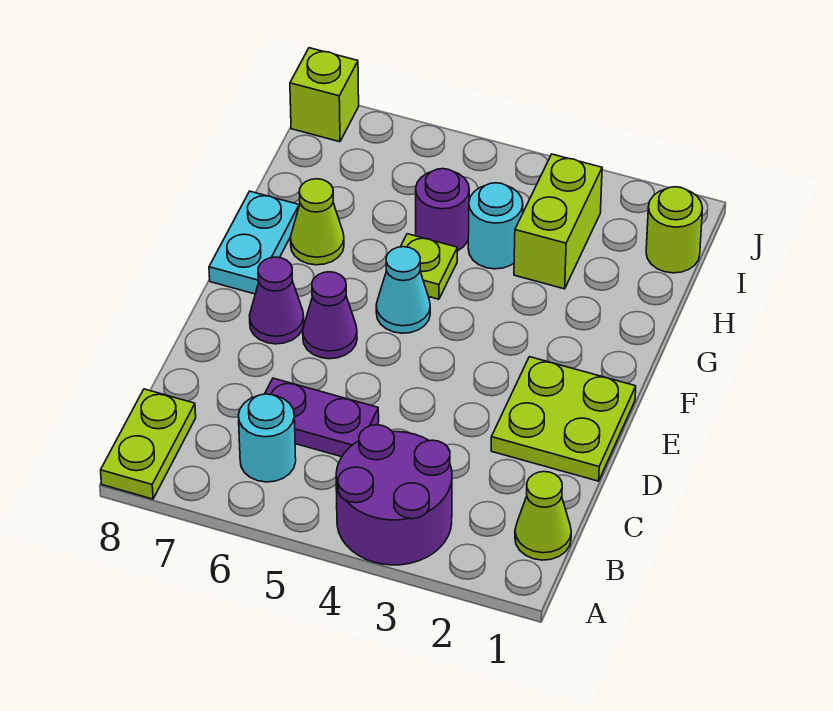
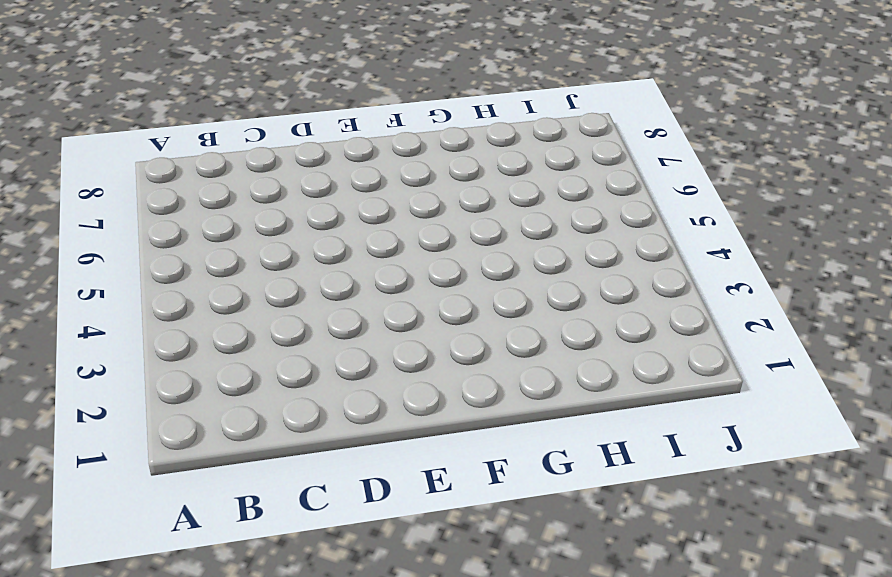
none -> purple round brick A3:B4 level 1
none -> lime plate A8:B8 level 1
none -> lime cone B1 level 1

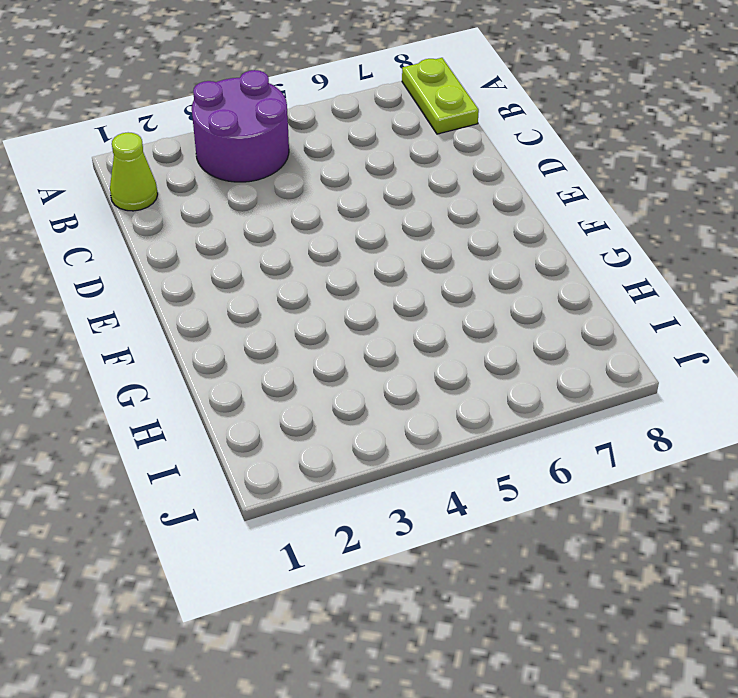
none -> cyan round brick B6 level 1
none -> purple plate C5:C6 level 1
none -> lime plate D1:E2 level 1

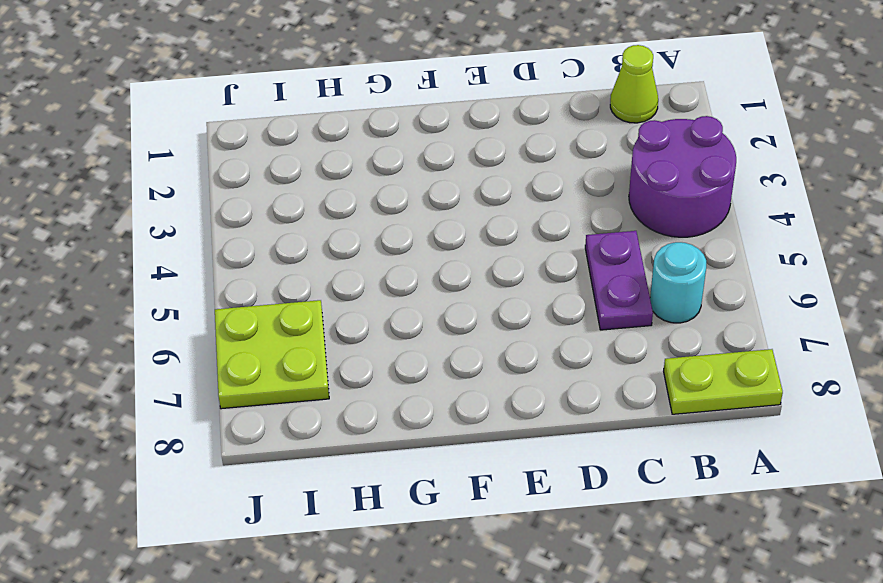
lime plate I6:J7 level 1 -> lime plate D1:E2 level 1
none -> purple cone E6 level 1
none -> purple cone E7 level 1
none -> cyan cone F5 level 1

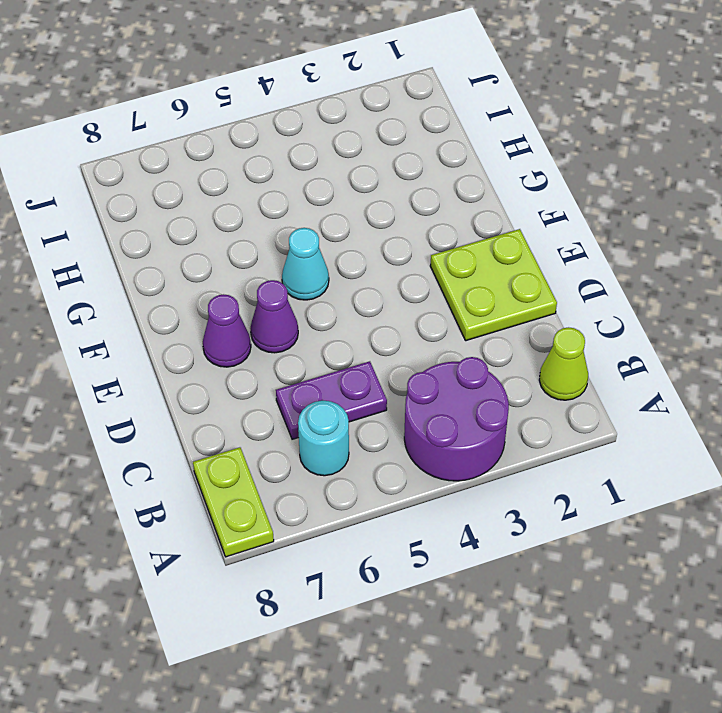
none -> cyan plate F8:G8 level 1
none -> lime plate G5 level 1
none -> lime cone G7 level 1

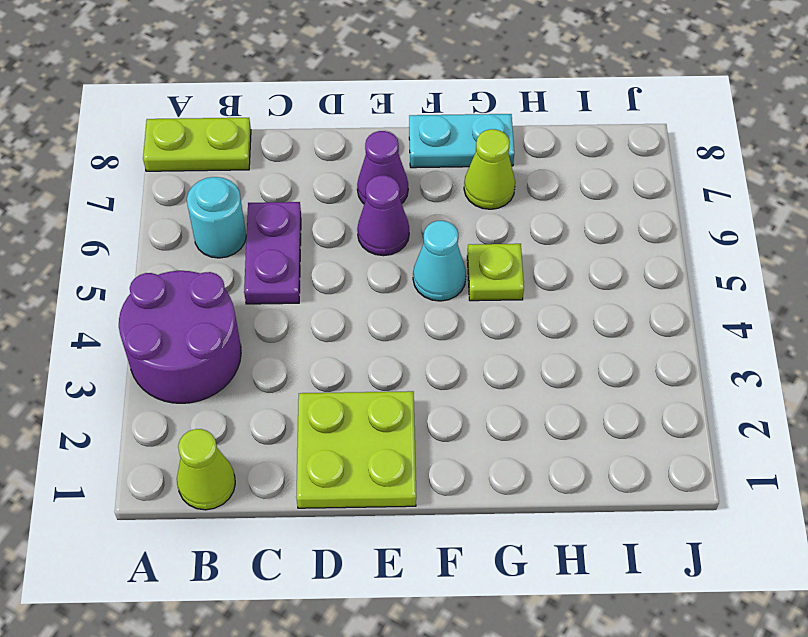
none -> lime brick H3:I3 level 1
none -> cyan round brick H4 level 1
none -> purple round brick H5 level 1

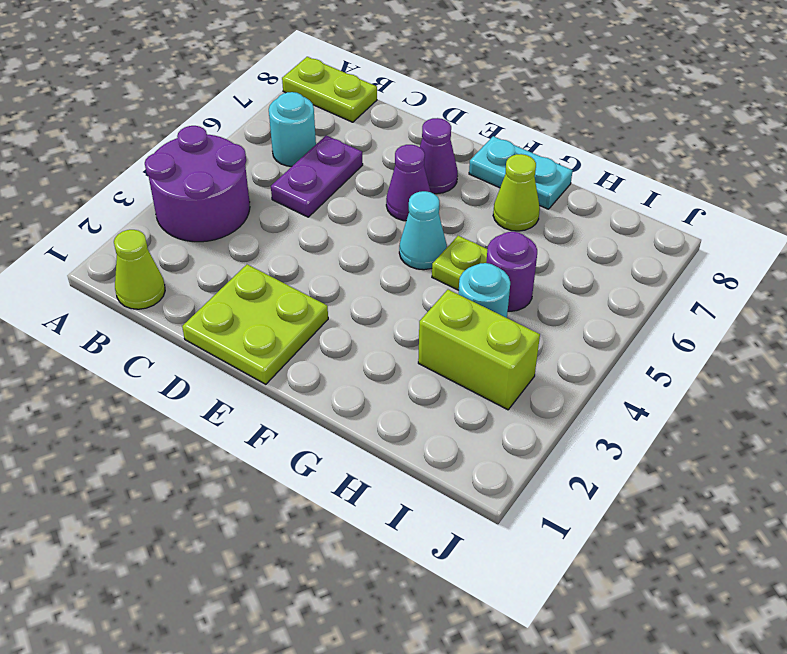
none -> lime round brick I1 level 1
none -> lime brick J8 level 1

